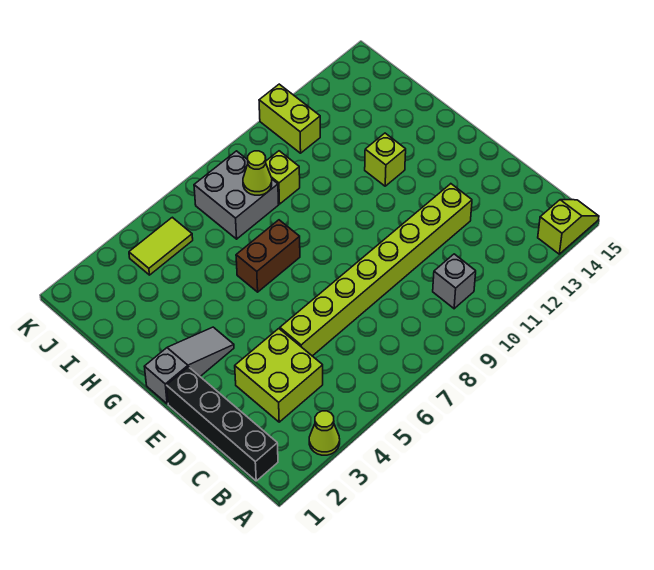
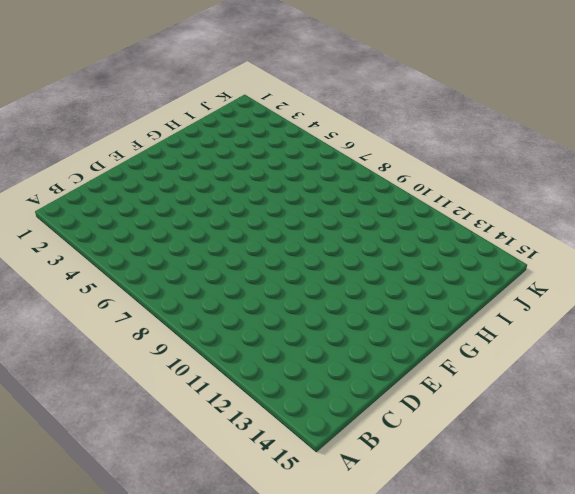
none -> lime cone A3 level 1
none -> lime slope A14:A15 level 1 top 14
none -> black brick B1:E1 level 1

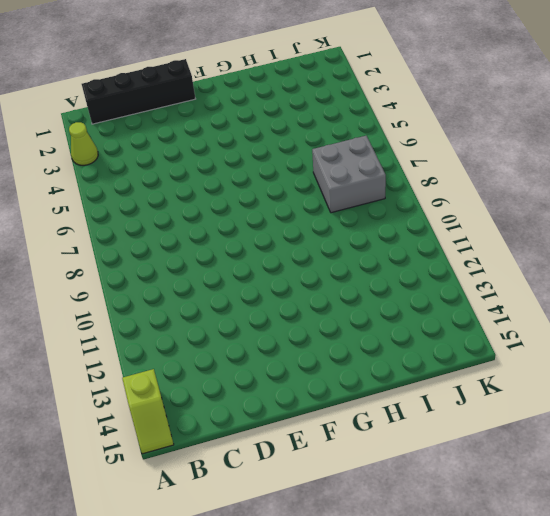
none -> grey brick B10 level 1
none -> lime brick C3:D4 level 1
none -> lime brick D5:D12 level 1

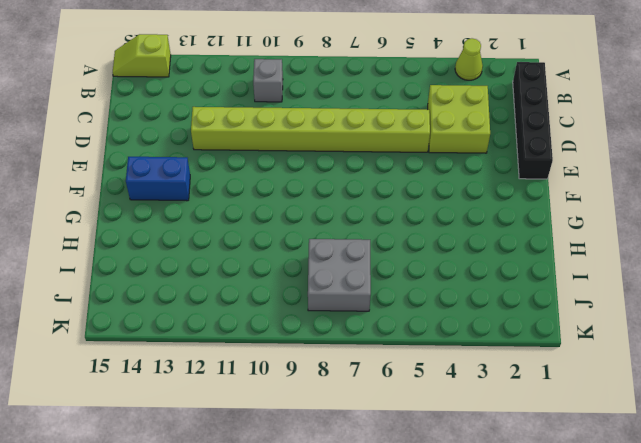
blue brick F13:F14 level 1 -> none
none -> grey slope F1:F3 level 1 top 1
none -> brown brick G6:G7 level 1
none -> lime brick G12 level 1

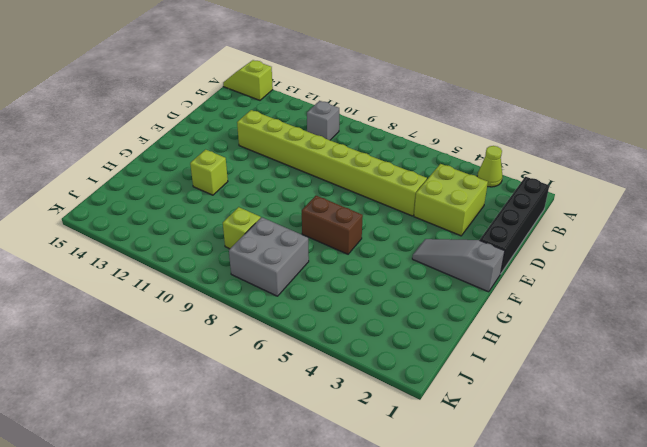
none -> lime tile J4:J5 level 1
none -> lime brick J11:K11 level 1
none -> lime cone I8 level 2

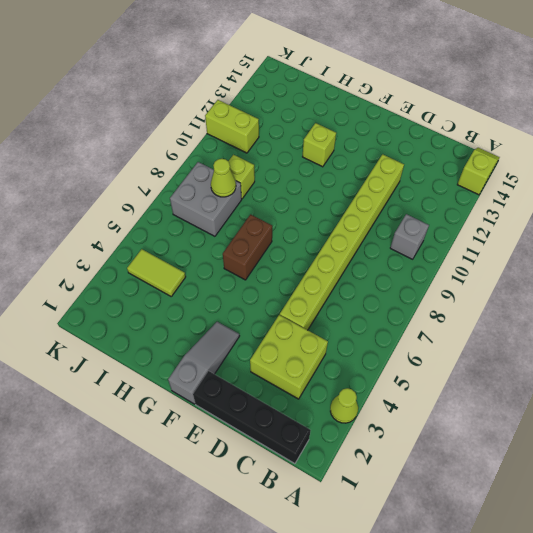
lime tile I4:J4 level 1 -> lime tile J4:J5 level 1

